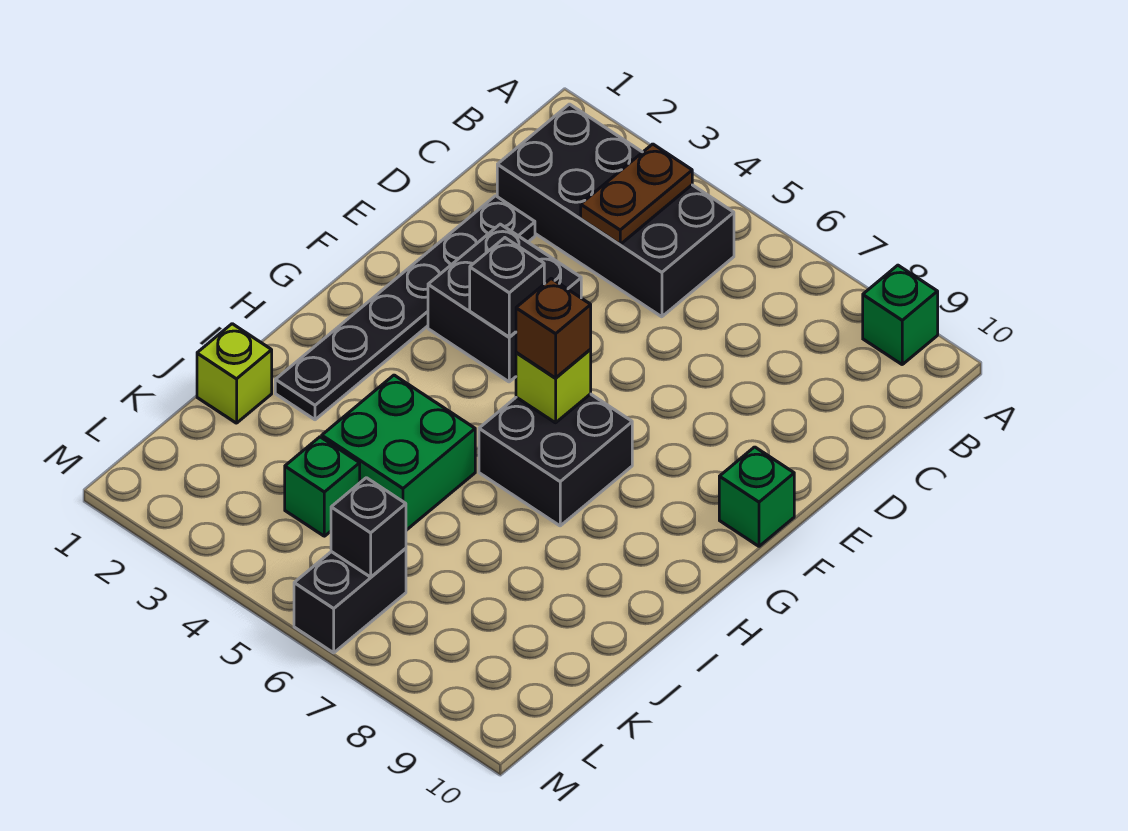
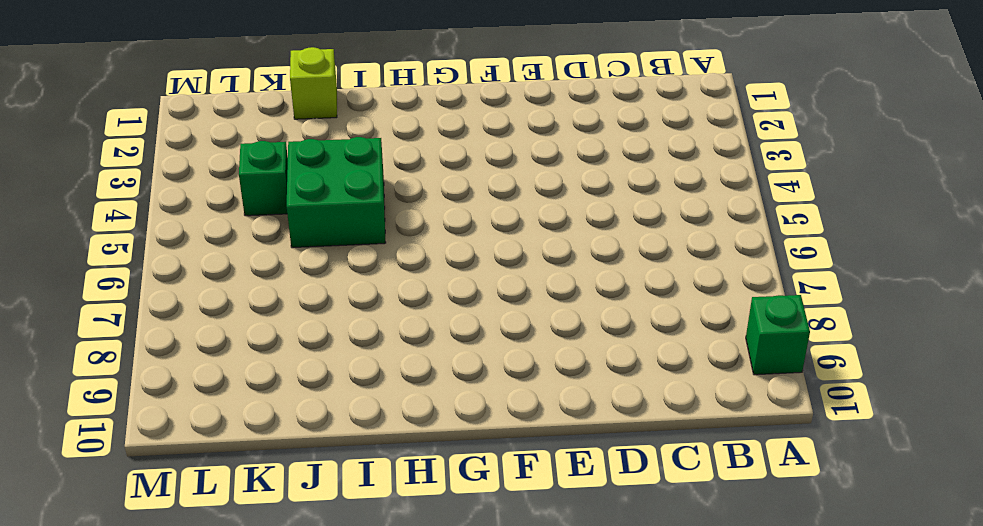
none -> black brick B2:C5 level 1
none -> black plate D2:I2 level 1
none -> black brick E3:F4 level 1

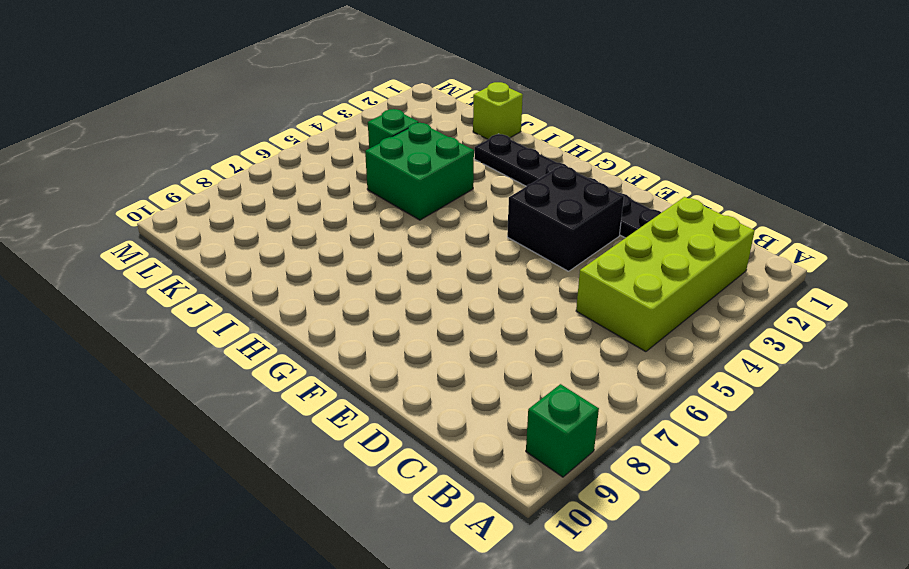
lime brick B2:C5 level 1 -> black brick B2:C5 level 1
none -> green brick F10 level 1
none -> black brick G6:H7 level 1
none -> black brick L6:M6 level 1

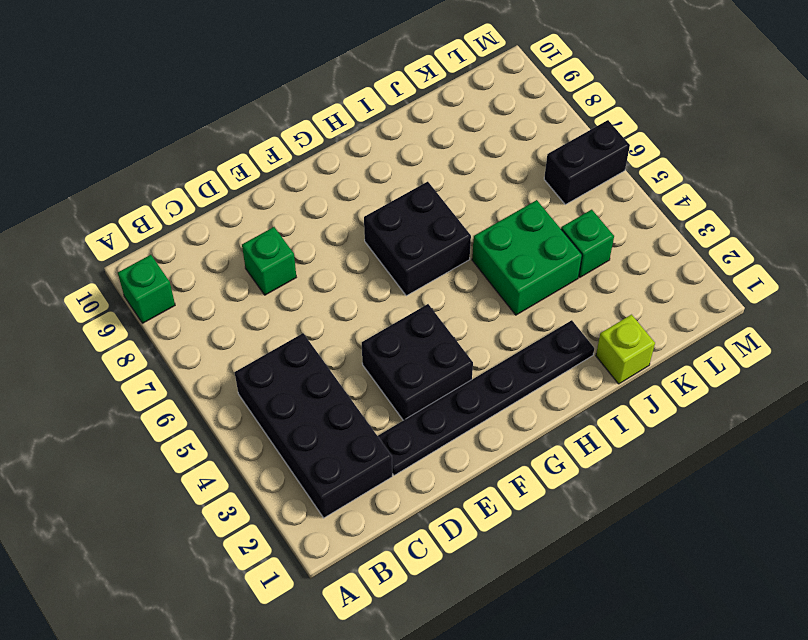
green brick D8 level 1 -> green brick F10 level 1
none -> brown plate B4:C4 level 2
none -> black brick F4 level 2
none -> lime brick G6 level 2

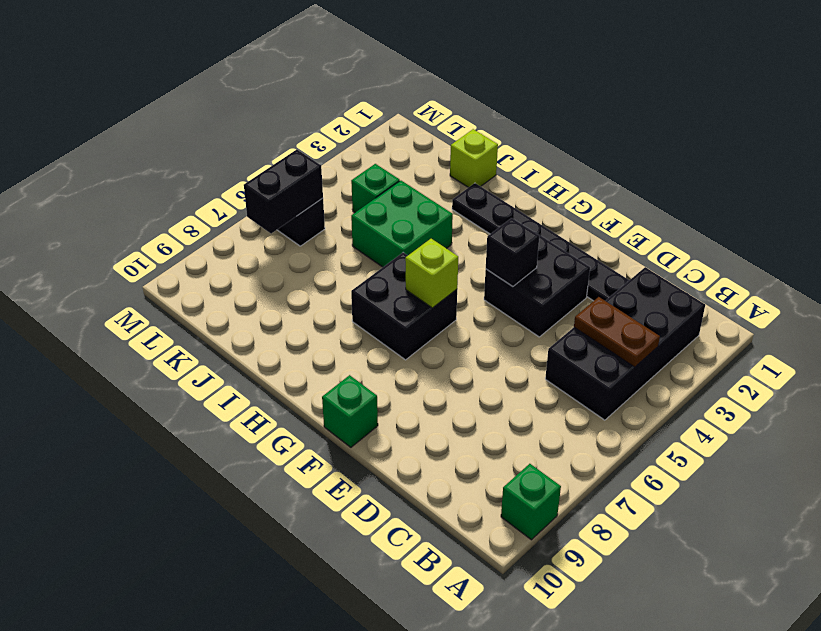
black brick L6:L7 level 2 -> black brick L6 level 2
none -> brown brick G6 level 3

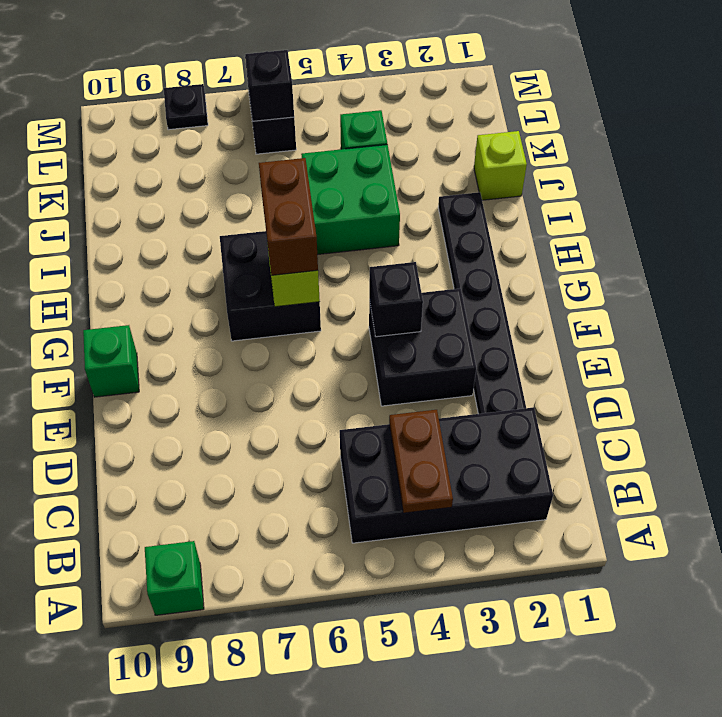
brown brick G6:H6 level 3 -> brown brick G6 level 3
black plate M8 level 1 -> none

